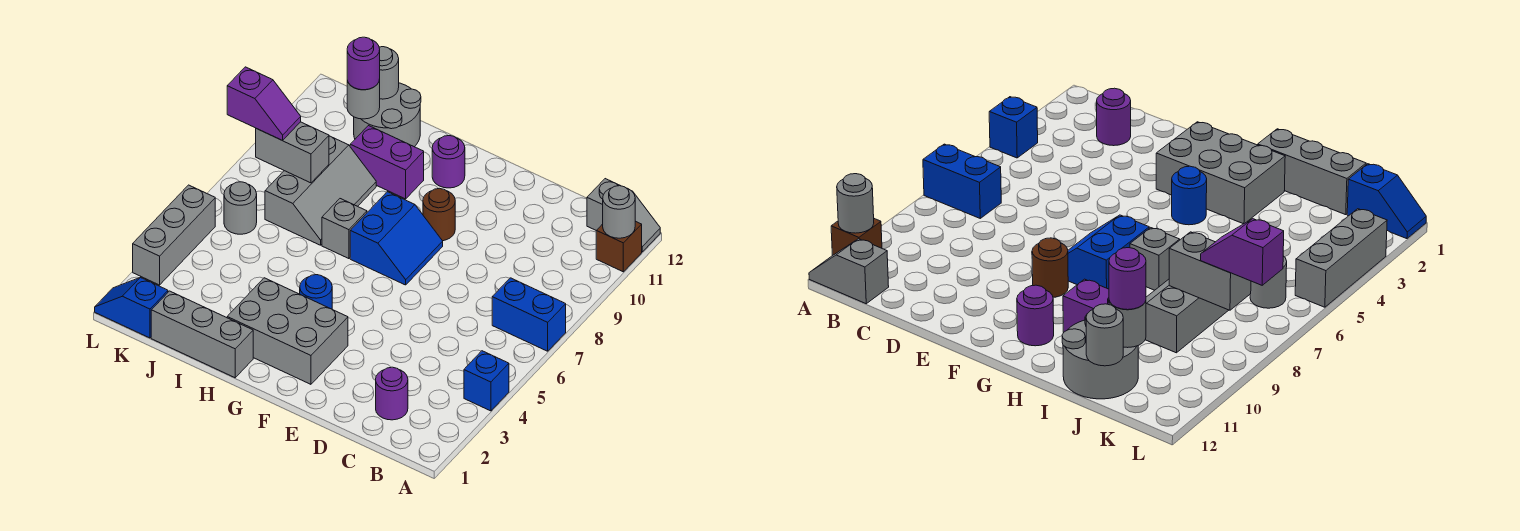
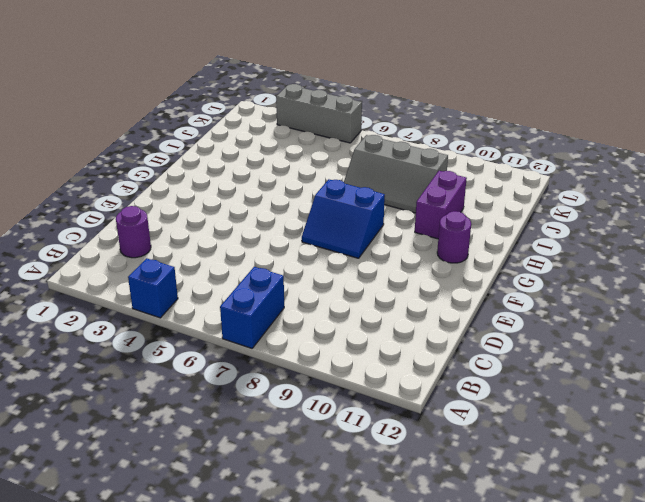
none -> brown brick A11 level 1
none -> grey slope A12:B12 level 1 top B
none -> grey brick F2:H3 level 1

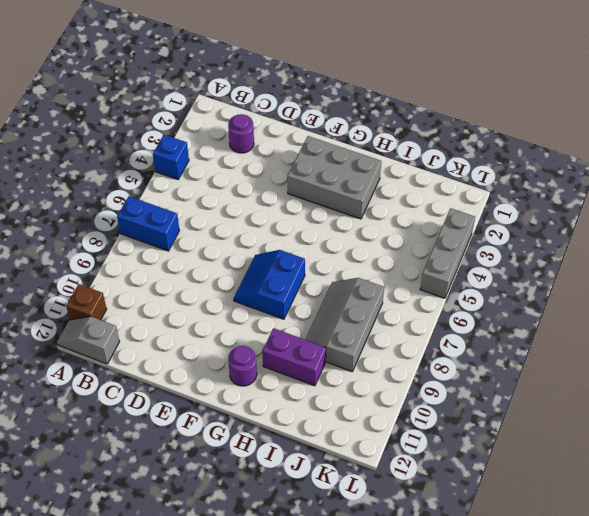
none -> brown round brick F9 level 1
none -> blue round brick G4 level 1
none -> grey brick H1:J1 level 1

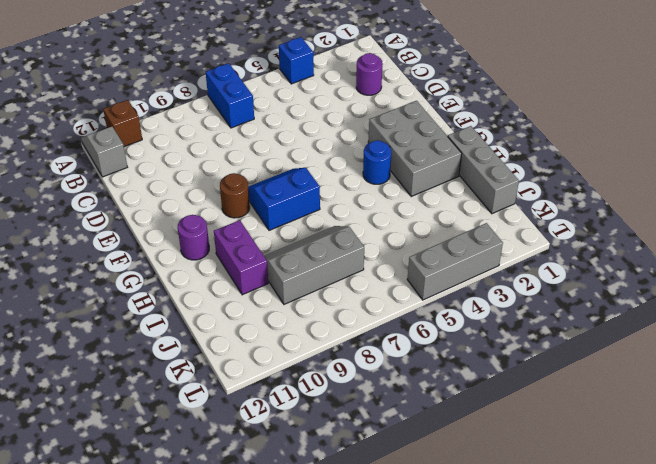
none -> grey brick H7 level 1
none -> grey round brick I11:J12 level 1
none -> blue slope K1:L1 level 1 top K

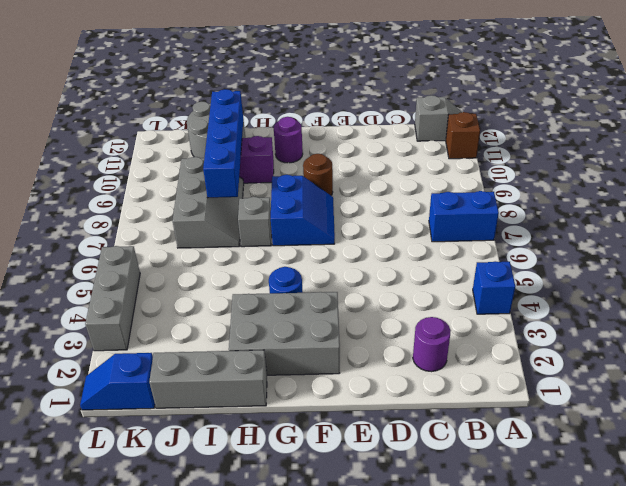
blue brick I8:I11 level 2 -> none
none -> grey round brick K6 level 1
none -> grey round brick A11 level 2
none -> grey brick J8:K8 level 2

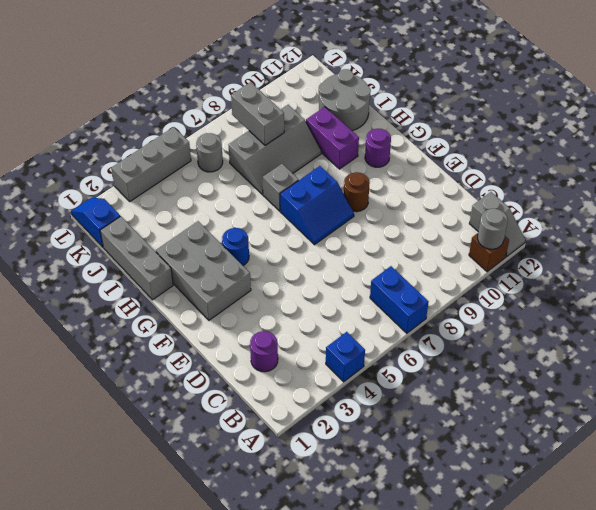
none -> grey round brick J11 level 2
none -> grey round brick J12 level 2
none -> purple round brick J11 level 3

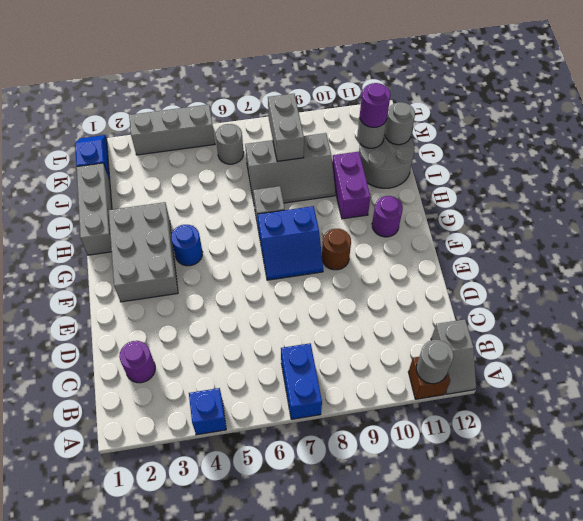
none -> purple slope K8:L8 level 3 top L

